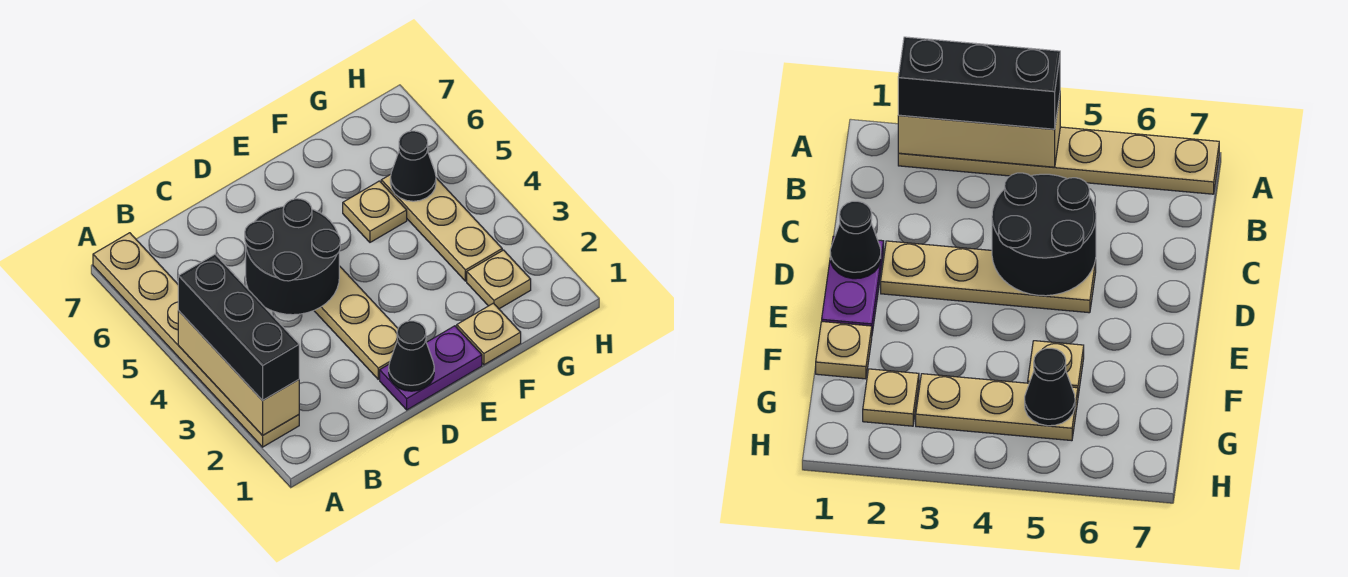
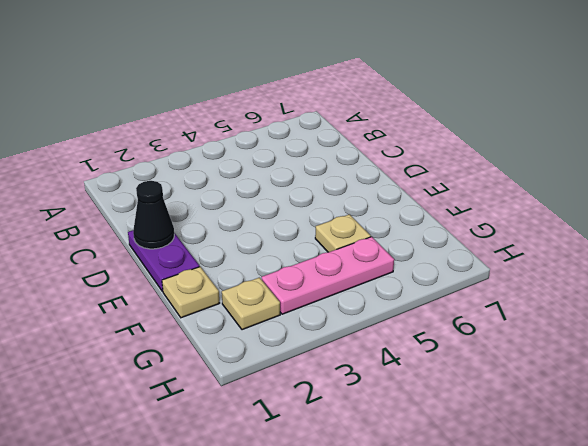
pink plate G3:G5 level 1 -> tan plate G3:G5 level 1
none -> tan plate A2:A7 level 1
none -> tan plate D2:D5 level 1
none -> tan brick A2:A4 level 2

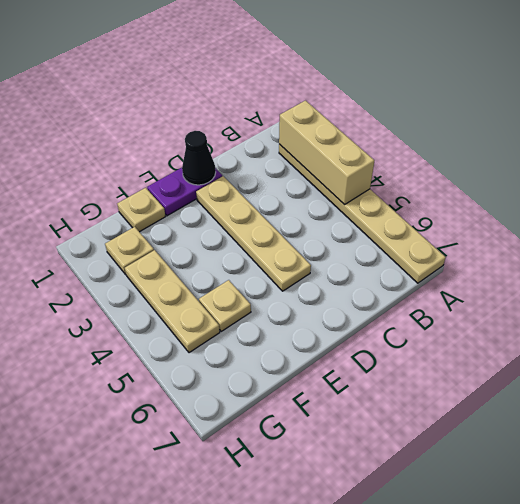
none -> black round brick C4:D5 level 2
none -> black cone G5 level 2
none -> black brick A2:A4 level 3

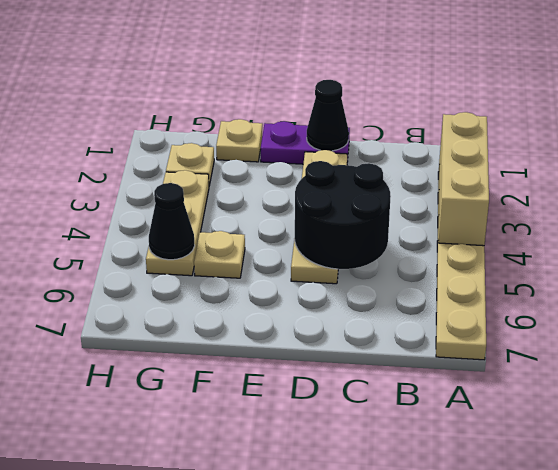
none -> black brick A2:A4 level 3

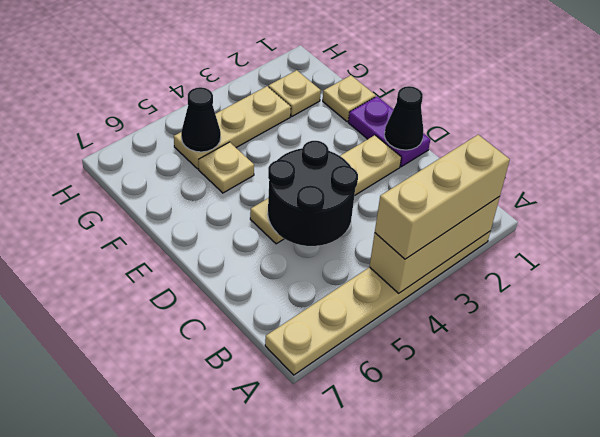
tan brick A2:A4 level 3 -> black brick A2:A4 level 3

